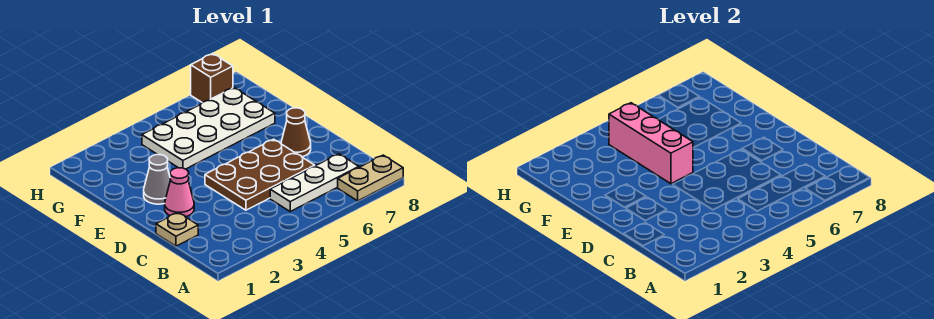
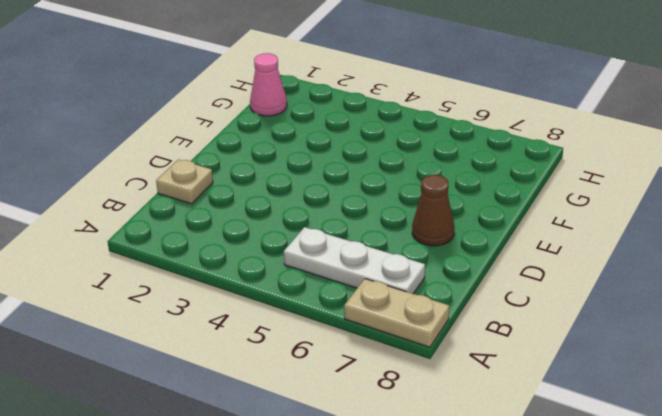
pink cone G1 level 1 -> pink cone D2 level 1
none -> brown plate C4:D6 level 1
none -> grey cone E2 level 1

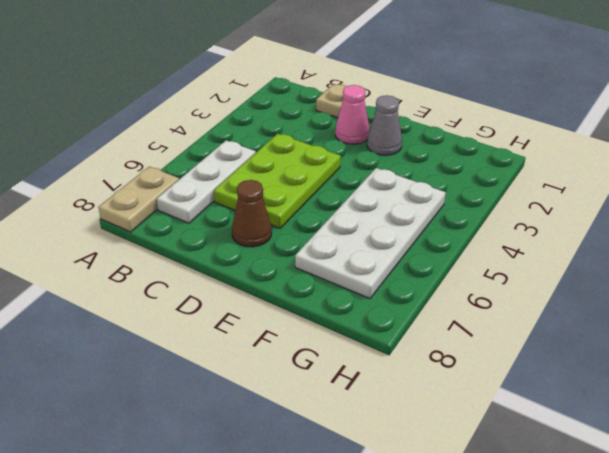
lime plate C4:D6 level 1 -> brown plate C4:D6 level 1
none -> brown brick H7 level 1
none -> pink brick E4:G4 level 2

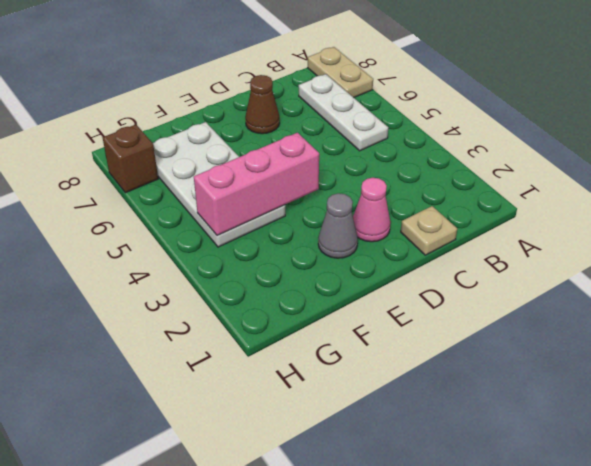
none -> brown plate C4:D6 level 1

